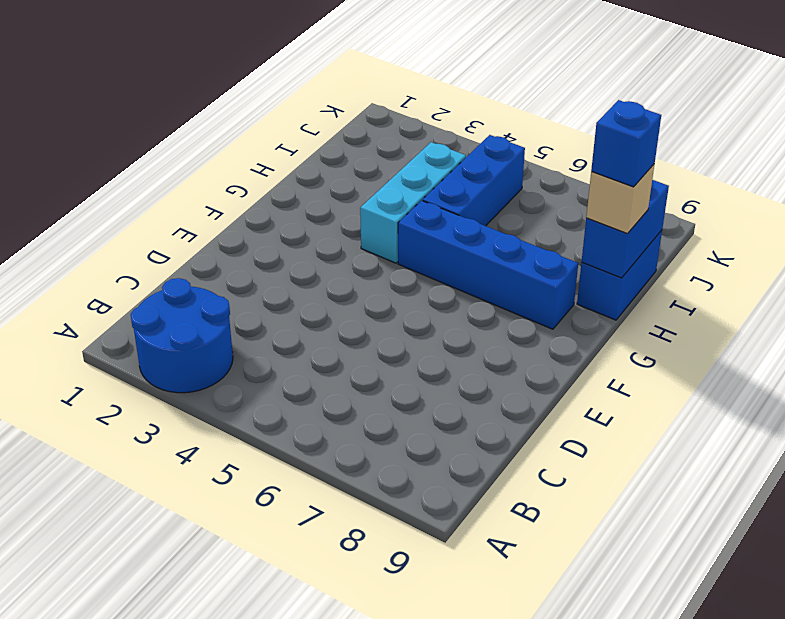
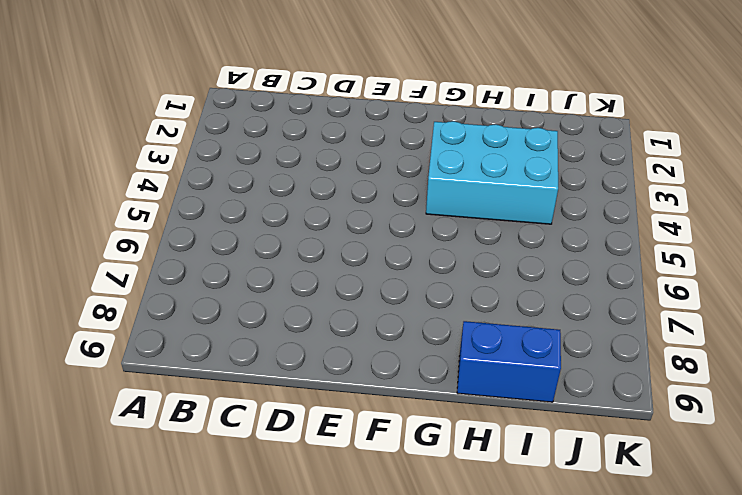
cyan brick G3:I4 level 1 -> cyan brick G4:I4 level 1
none -> blue round brick A2:B3 level 1
none -> blue brick G5:G8 level 1

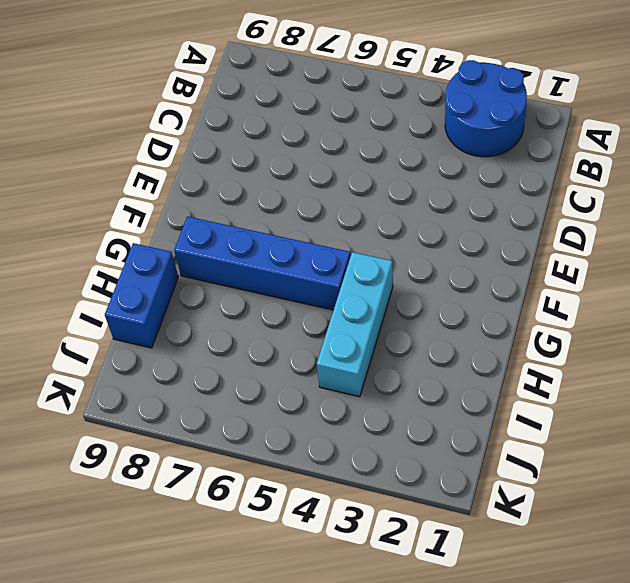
none -> blue brick H5:J5 level 1
none -> blue brick H9:I9 level 2

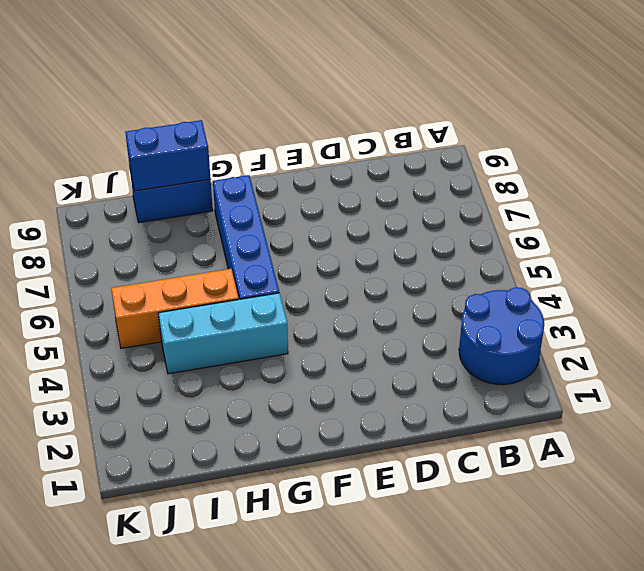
orange brick H5:J5 level 1 -> blue brick H5:J5 level 1
none -> tan brick H9 level 3
none -> blue brick H9 level 4

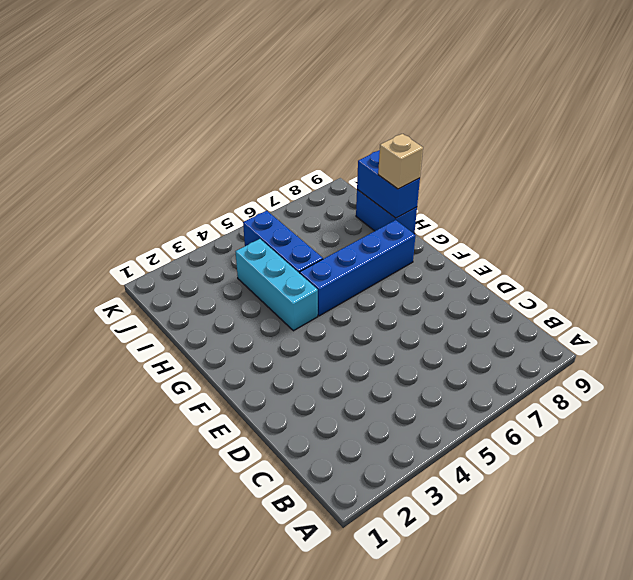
none -> blue round brick A2:B3 level 1
none -> blue brick H9 level 4

